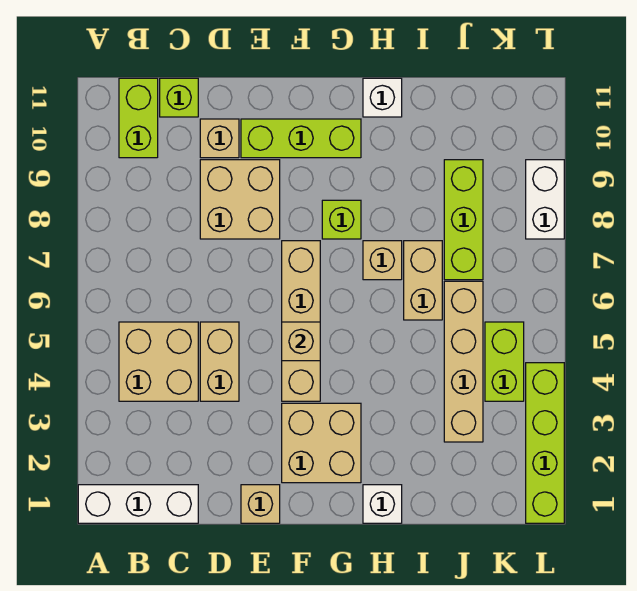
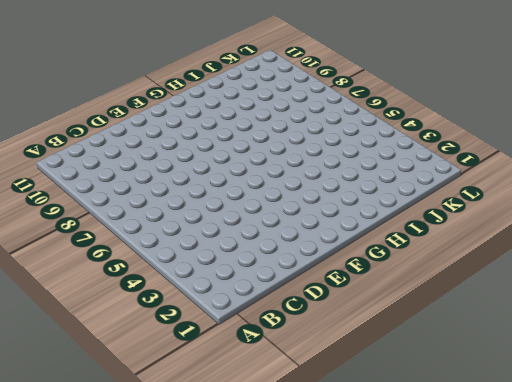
none -> white brick A1:C1 level 1
none -> tan brick B4:C5 level 1
none -> lime brick B10:B11 level 1

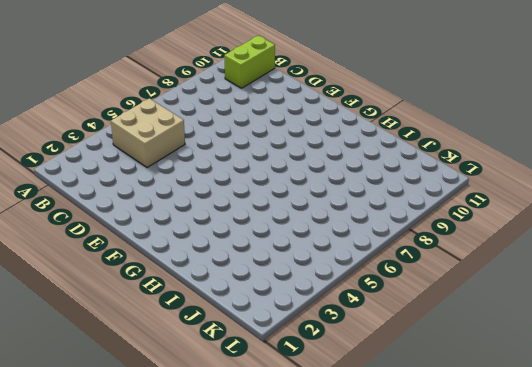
none -> white brick A1:C1 level 1
none -> lime brick C11 level 1
none -> tan brick D4:D5 level 1

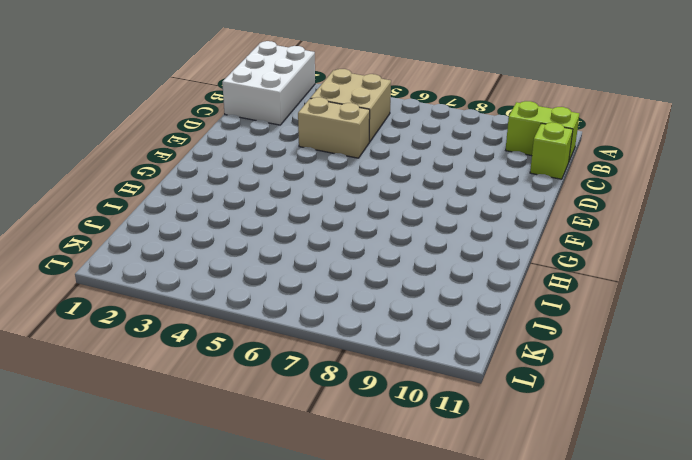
white brick A1:C2 level 1 -> white brick A1:C1 level 1
none -> tan brick D8:E9 level 1
none -> tan brick D10 level 1
none -> tan brick E1 level 1

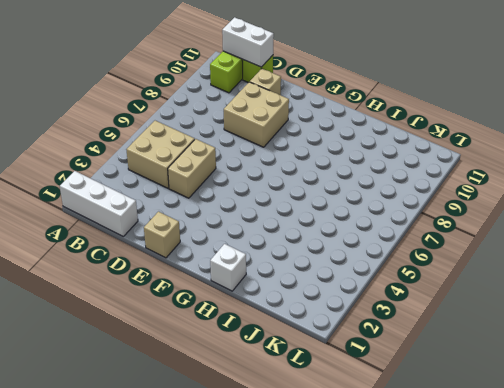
white brick B11:C11 level 2 -> white brick L8:L9 level 1
none -> lime brick E10:G10 level 1
none -> tan brick F2:G3 level 1
none -> tan brick F4:F7 level 1

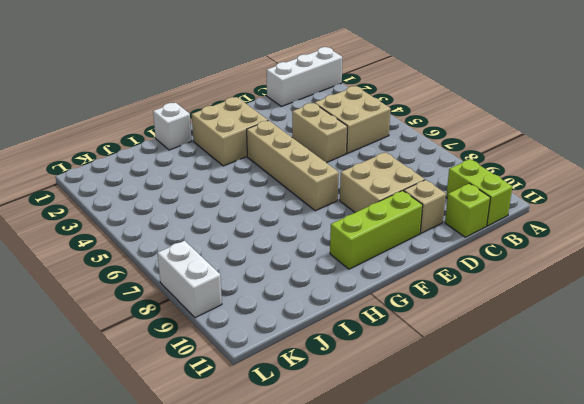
none -> tan brick E1 level 1
none -> lime brick G8 level 1
none -> tan brick H7 level 1

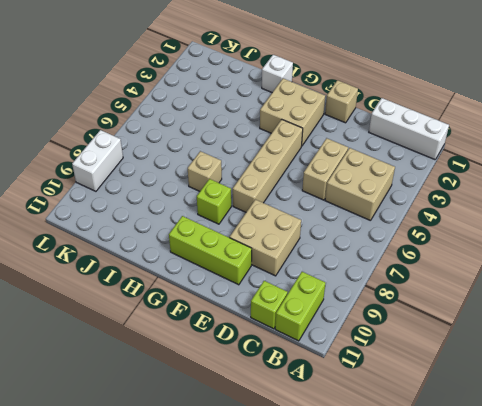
none -> tan brick D10 level 1
none -> white brick H11 level 1
none -> tan brick I6:I7 level 1

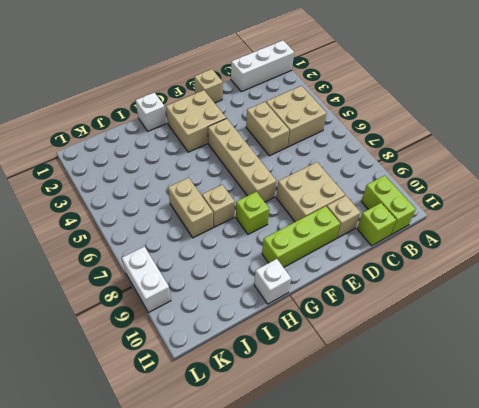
none -> tan brick J3:J6 level 1
none -> lime brick J7:J9 level 1
none -> lime brick K4:K5 level 1

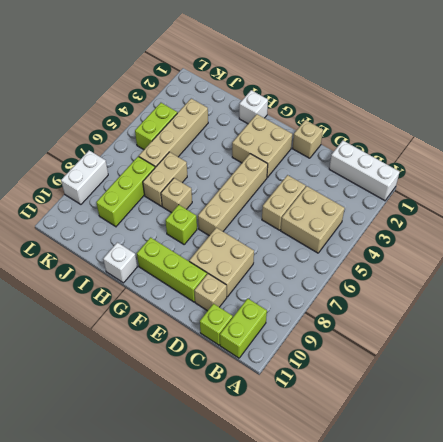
none -> lime brick L1:L4 level 1
none -> tan brick F5 level 2

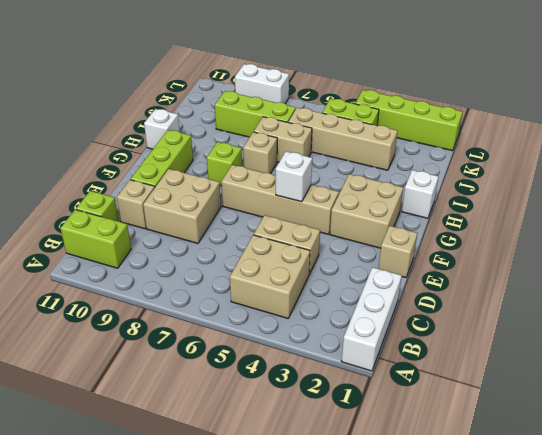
white brick F5 level 2 -> tan brick F5 level 2

